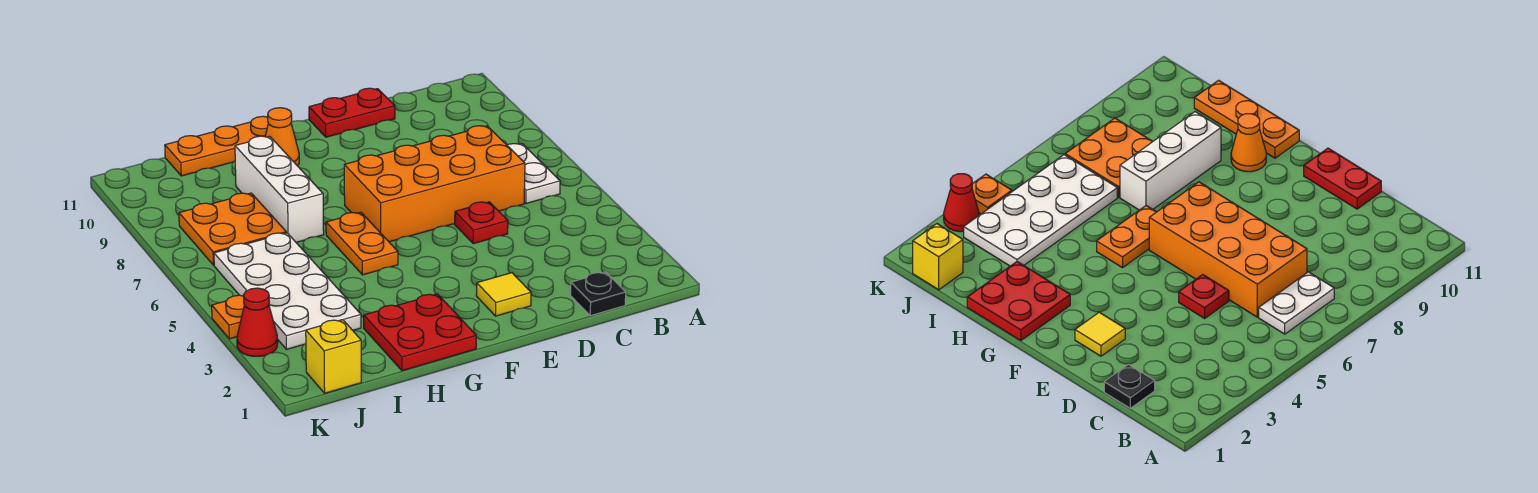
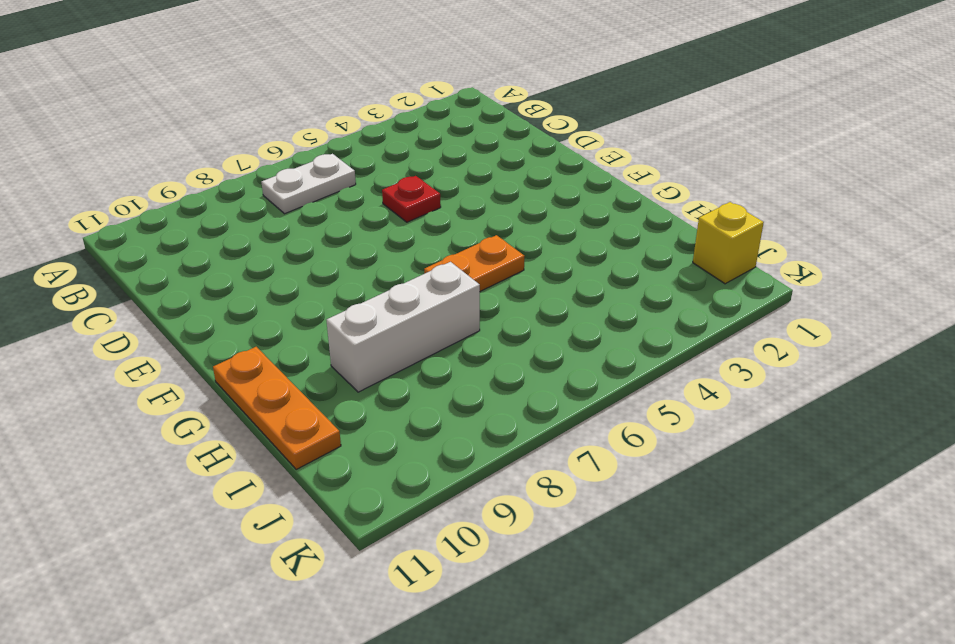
none -> black plate C1 level 1
none -> orange brick C6:F7 level 1
none -> red plate D11:E11 level 1

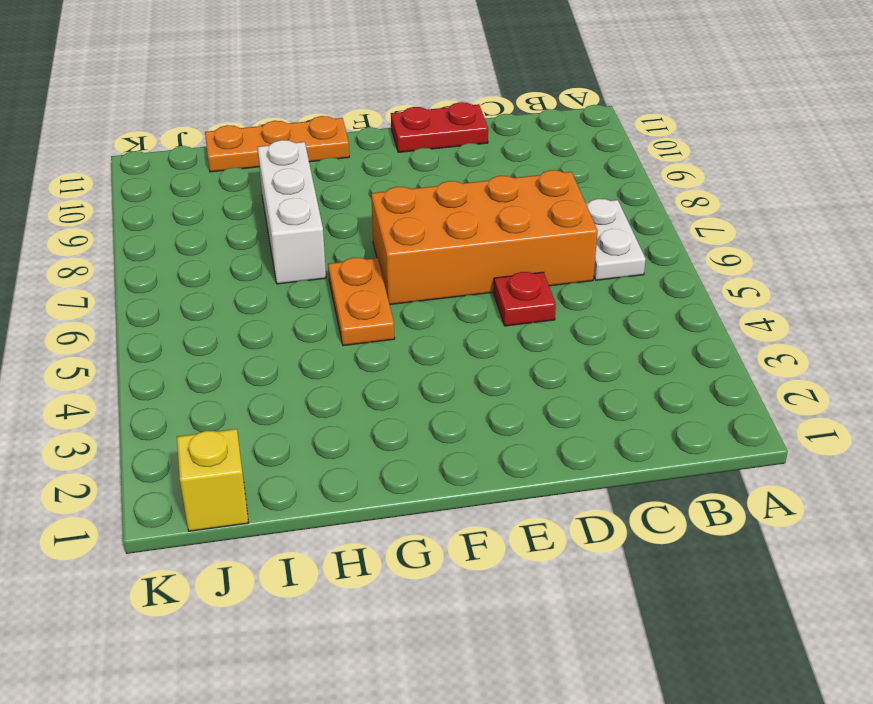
none -> black plate C1 level 1
none -> yellow tile E2 level 1
none -> red plate G1:H2 level 1

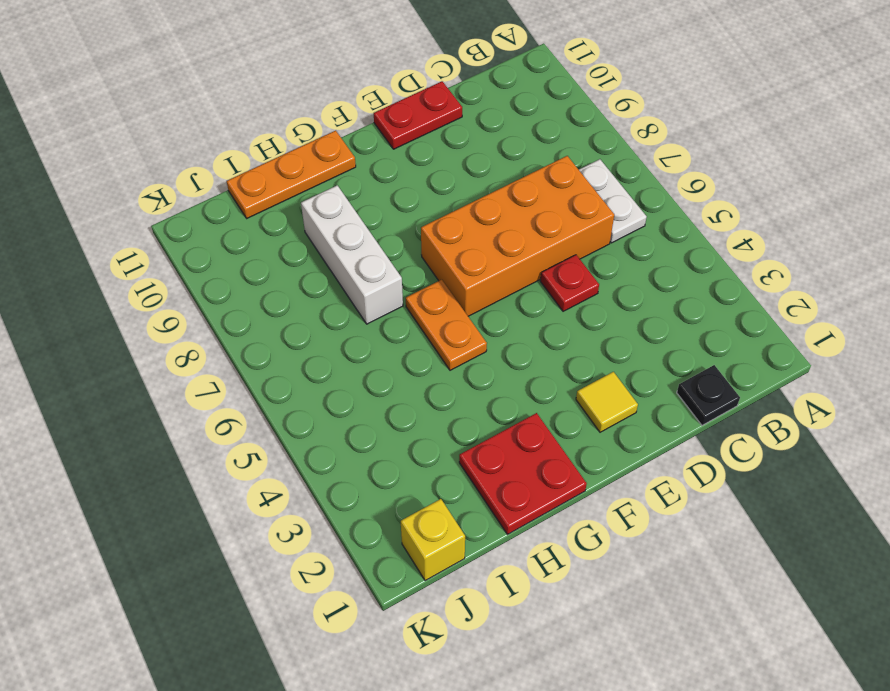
none -> orange cone G10 level 1
none -> white plate I3:J6 level 1
none -> orange plate I7:J8 level 1

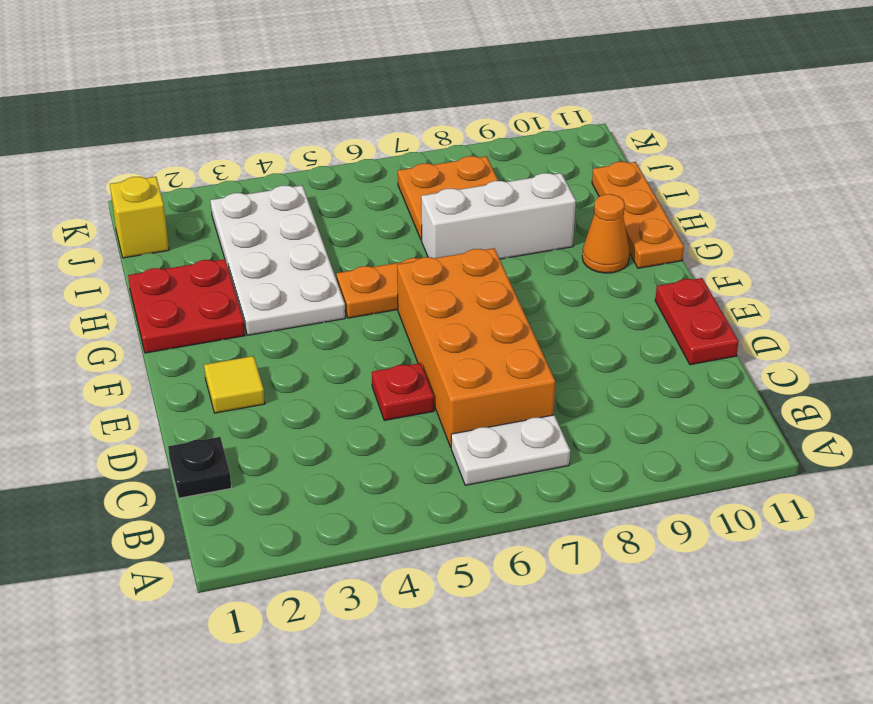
white plate G3:J4 level 1 -> white plate I3:J6 level 1
none -> red cone K3 level 1
none -> orange plate K4 level 1

